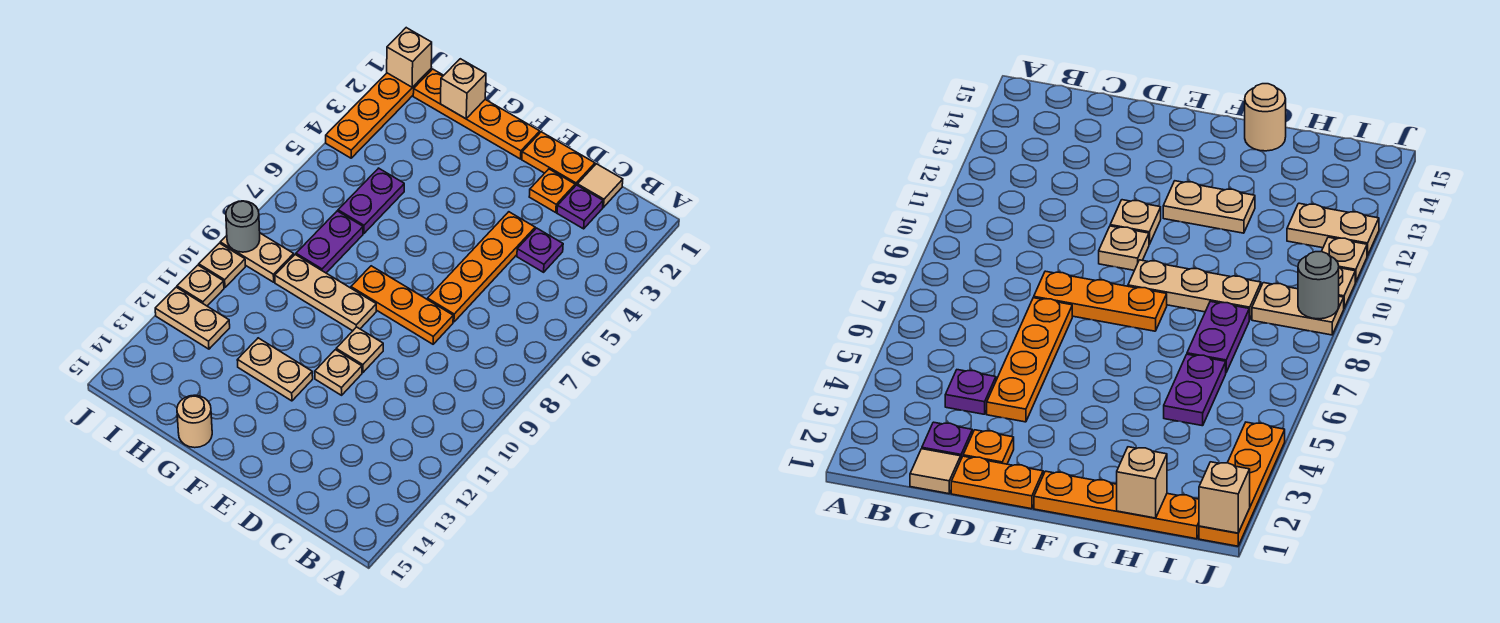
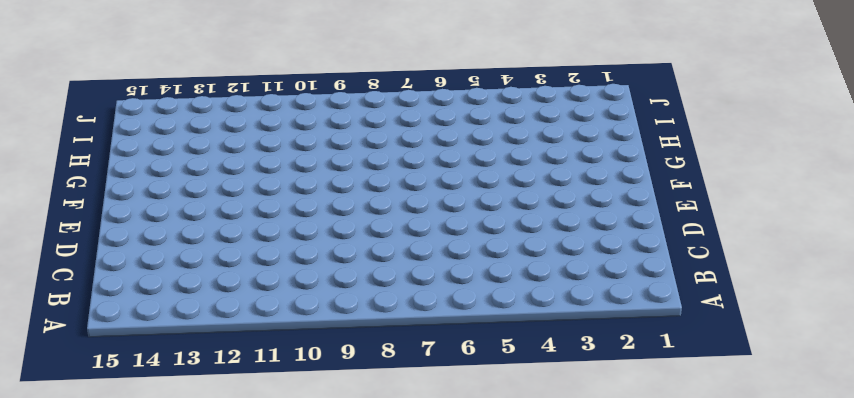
none -> tan tile C1 level 1
none -> purple plate C2 level 1
none -> purple plate C4 level 1

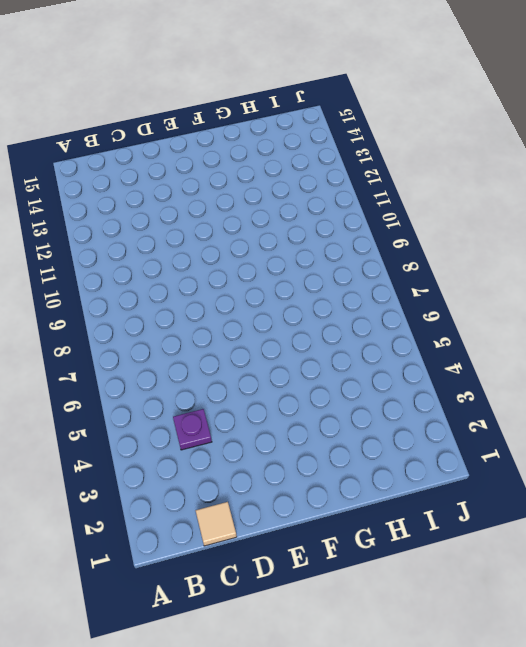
none -> purple plate C2 level 1
none -> orange plate D1:E1 level 1
none -> orange plate D2 level 1

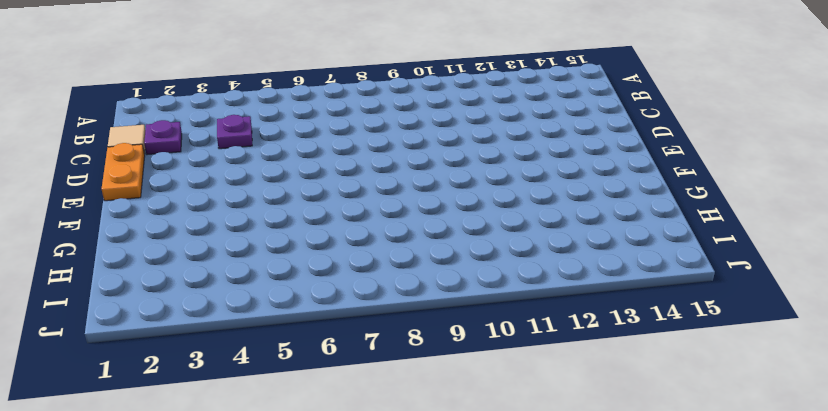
none -> orange plate D2 level 1
none -> orange plate D4:D7 level 1
none -> orange plate D8:F8 level 1

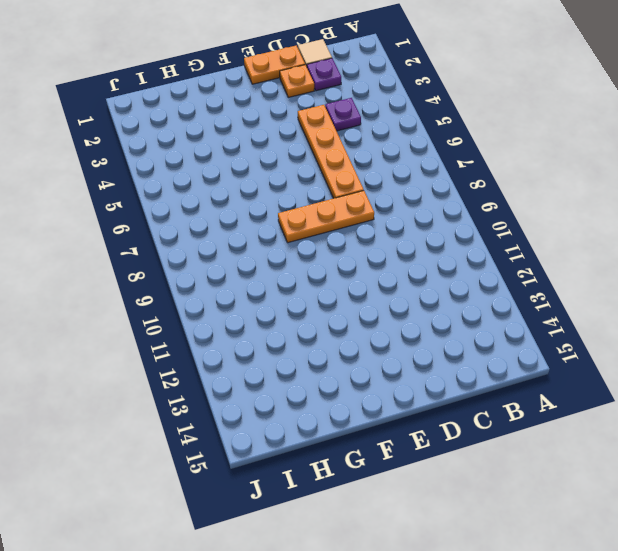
none -> tan plate E10 level 1
none -> tan plate E11 level 1
none -> orange plate F1:I1 level 1

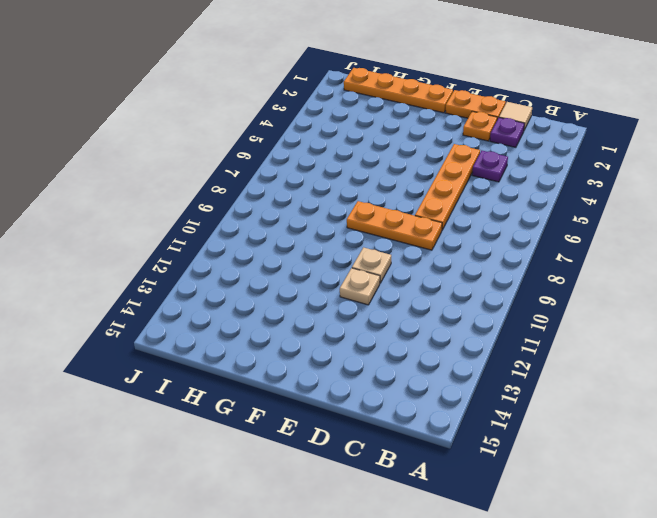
none -> tan plate F9:H9 level 1
none -> tan plate F12:G12 level 1
none -> tan round brick G15 level 1

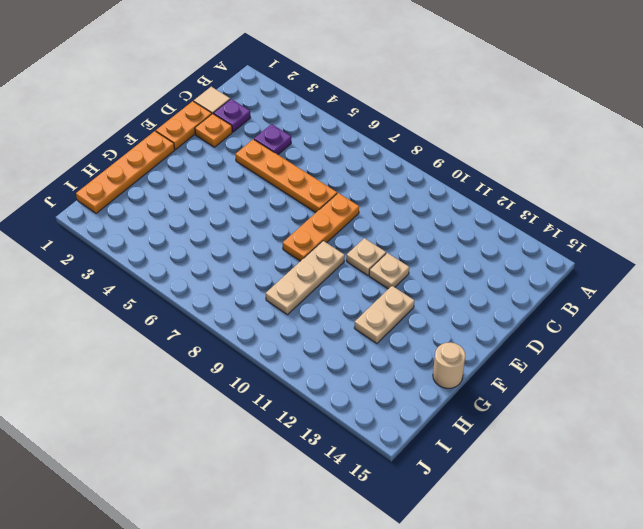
none -> purple plate H5:H6 level 1
none -> purple plate H7:H8 level 1
none -> tan plate I9:J9 level 1

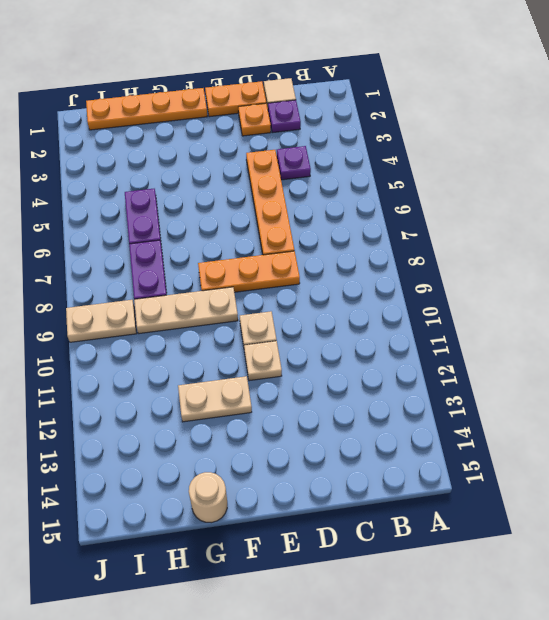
none -> tan plate I12:J12 level 1
none -> orange plate J1:J4 level 1
none -> tan plate J10 level 1

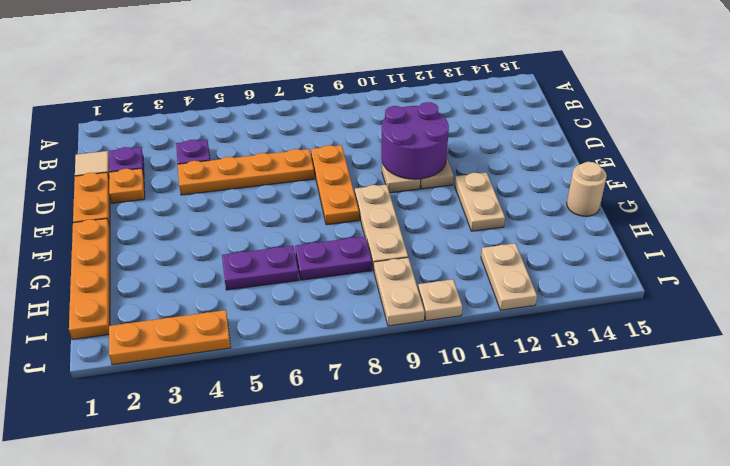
purple round brick D10:E11 level 2 -> none
orange plate J2:J4 level 1 -> orange plate J1:J4 level 1
none -> tan plate J11 level 1
none -> tan brick H1 level 2
none -> tan brick J1 level 2

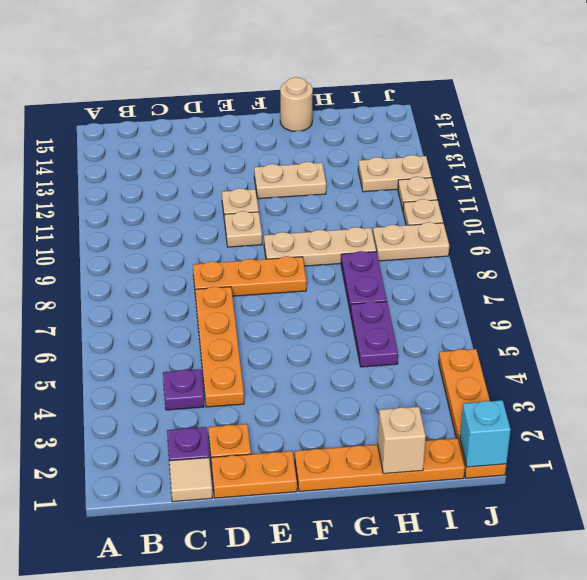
cyan brick J1 level 2 -> tan brick J1 level 2
none -> grey round brick J9 level 2

